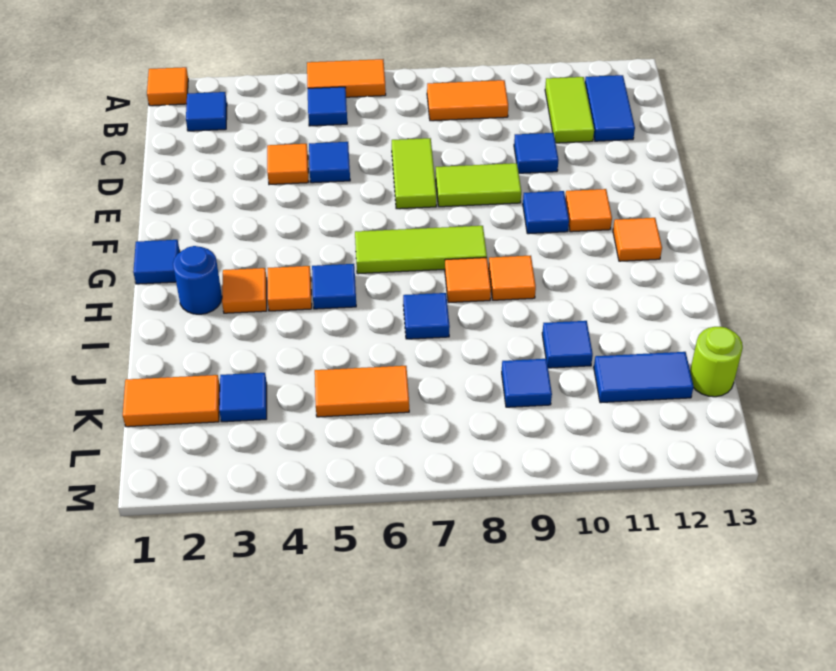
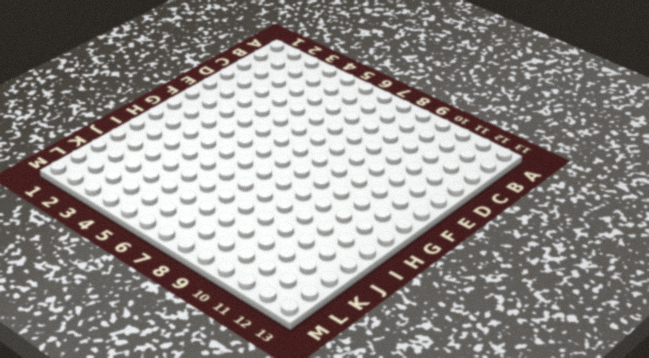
none -> orange tile A1 level 1
none -> orange tile A5:A6 level 1
none -> blue tile B2 level 1
none -> blue tile B5 level 1

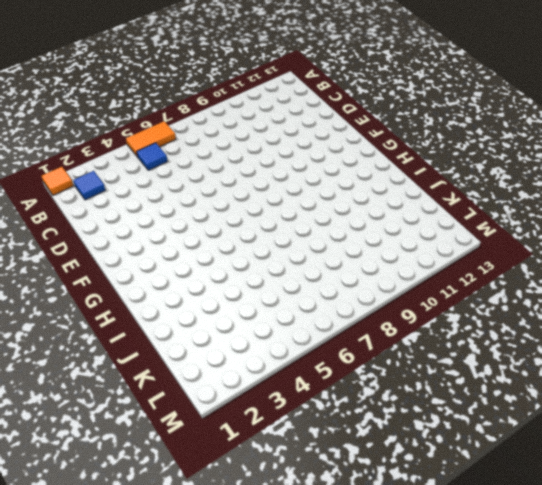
none -> orange tile B8:B9 level 1
none -> lime tile B11:C11 level 1
none -> blue tile B12:C12 level 1
none -> orange tile D4 level 1

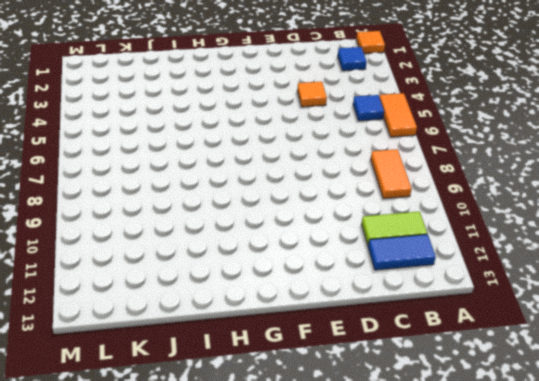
none -> blue tile D5 level 1
none -> lime tile D7:E7 level 1
none -> blue tile D10 level 1
none -> lime tile E8:E9 level 1

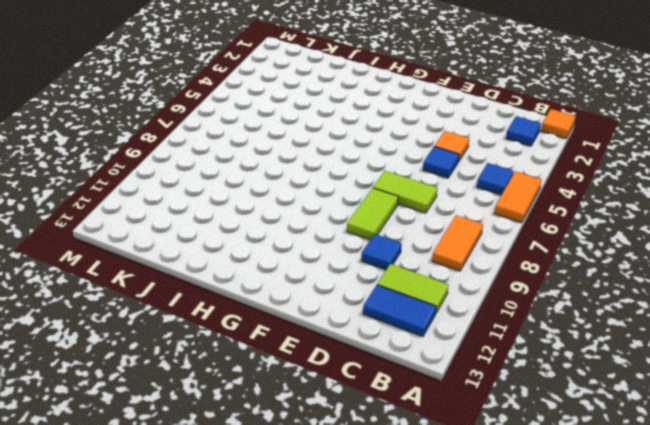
none -> blue tile F10 level 1
none -> orange tile F11 level 1
none -> blue tile G1 level 1
none -> lime tile G6:G8 level 1

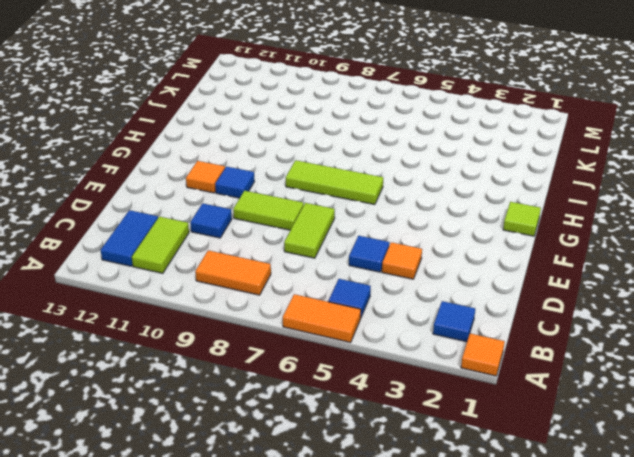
lime tile G1 level 1 -> blue tile G1 level 1
none -> orange tile G12 level 1
none -> blue round brick H2 level 1
none -> orange tile H3 level 1
none -> orange tile H4 level 1

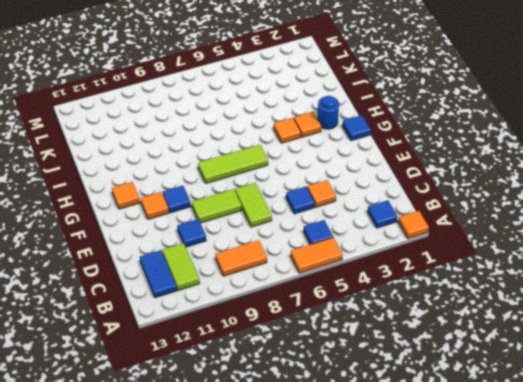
none -> blue tile H5 level 1
none -> orange tile H8 level 1
none -> orange tile H9 level 1
none -> blue tile I7 level 1

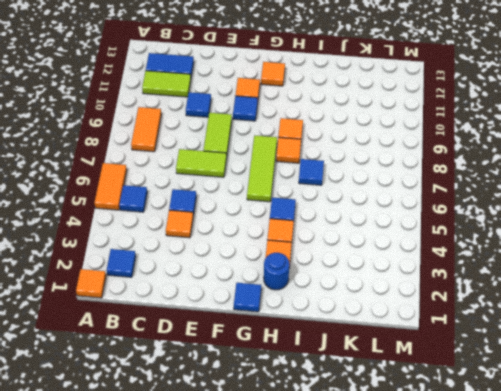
none -> blue tile J10 level 1
none -> orange tile K1:K2 level 1
none -> blue tile K3 level 1
none -> orange tile K5:K6 level 1

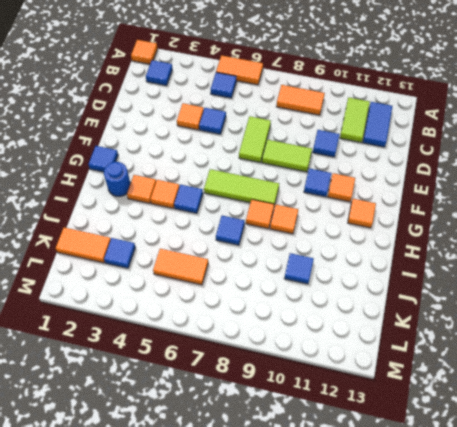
none -> blue tile K9 level 1
none -> blue tile K11:K12 level 1
none -> lime round brick K13 level 1

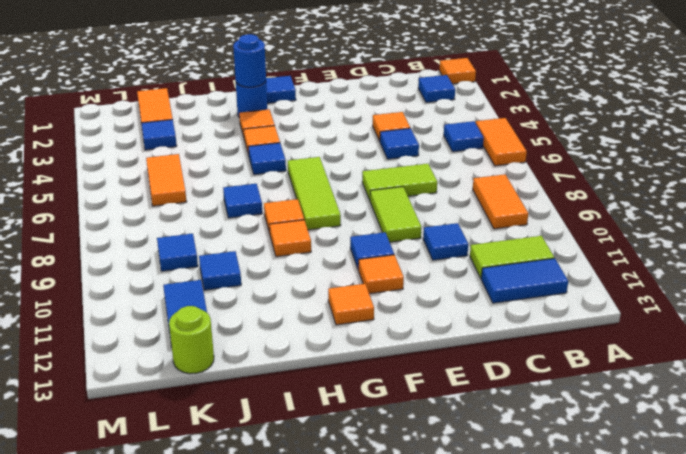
blue round brick H2 level 2 -> none

